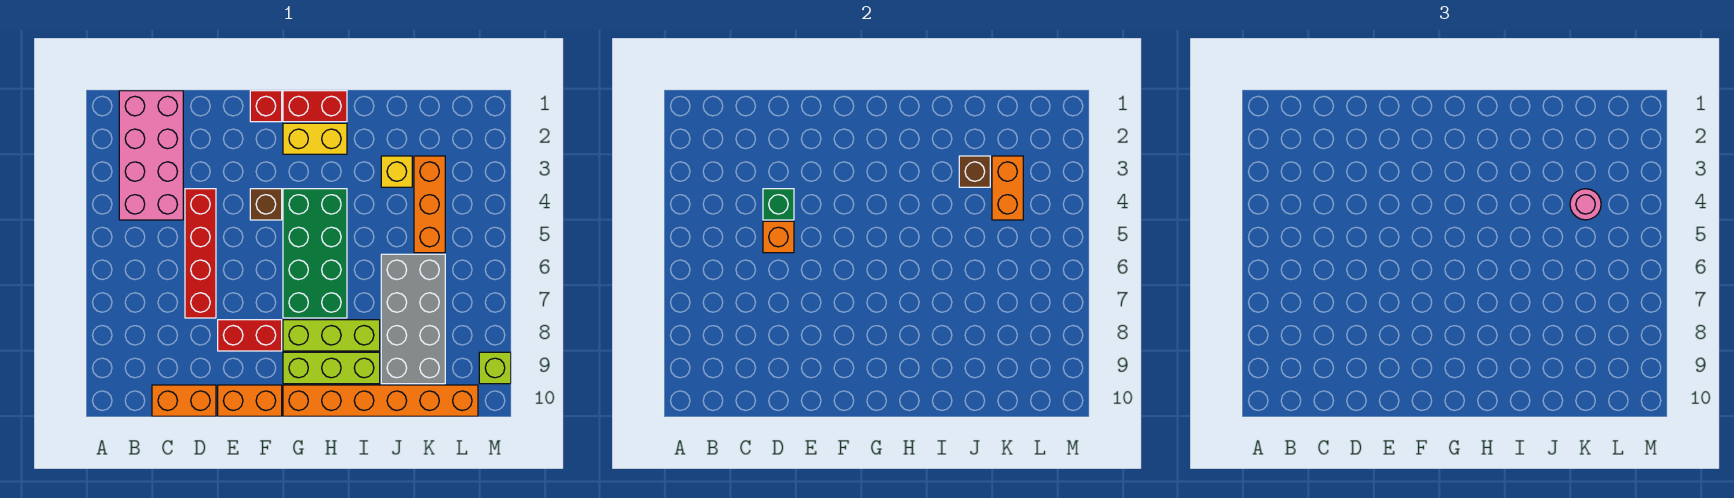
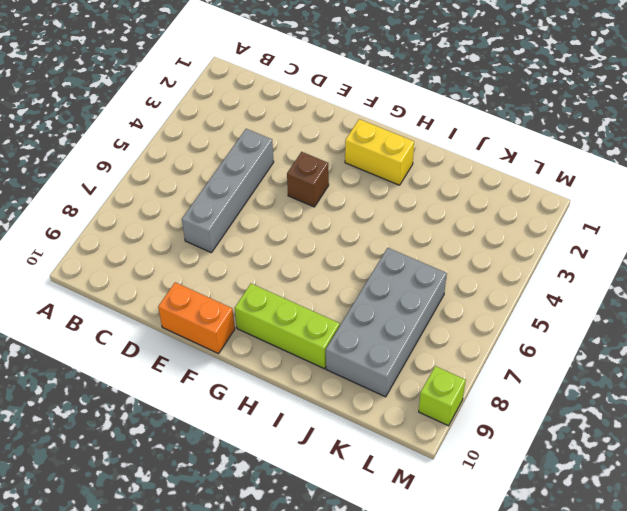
grey brick D4:D7 level 1 -> red brick D4:D7 level 1
none -> pink brick B1:C4 level 1
none -> orange brick C10:D10 level 1
none -> red brick E8:F8 level 1

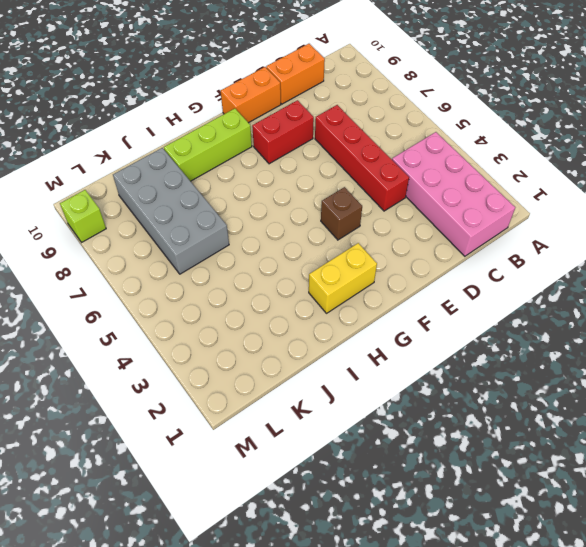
none -> red brick F1 level 1
none -> red brick G1:H1 level 1
none -> green brick G4:H7 level 1

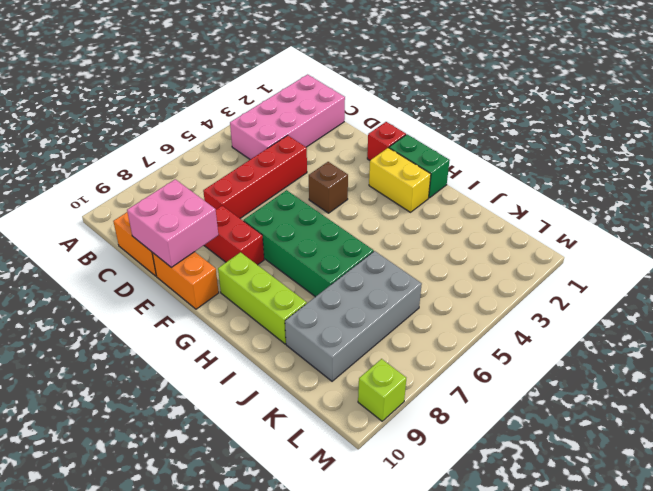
pink brick D9:E10 level 2 -> none
green brick F6:I7 level 1 -> green brick G4:H7 level 1
green brick G1:H1 level 1 -> red brick G1:H1 level 1
none -> lime brick G8:I8 level 1
none -> orange brick G10:L10 level 1
none -> yellow brick J3 level 1

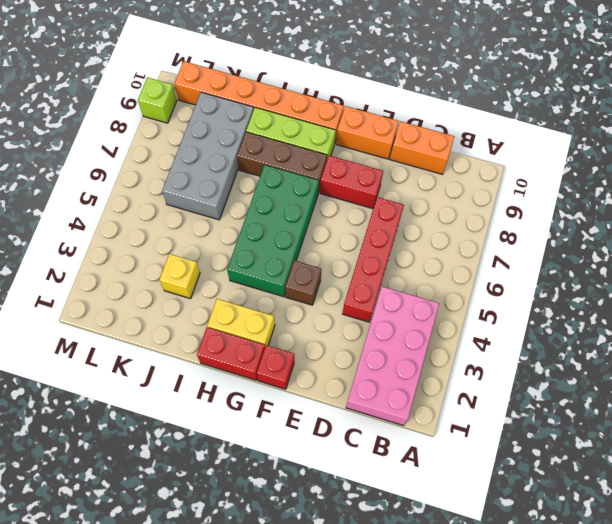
brown brick G8:I8 level 1 -> lime brick G8:I8 level 1
none -> orange brick K3:K5 level 1
none -> green brick D4 level 2
none -> orange brick D5 level 2

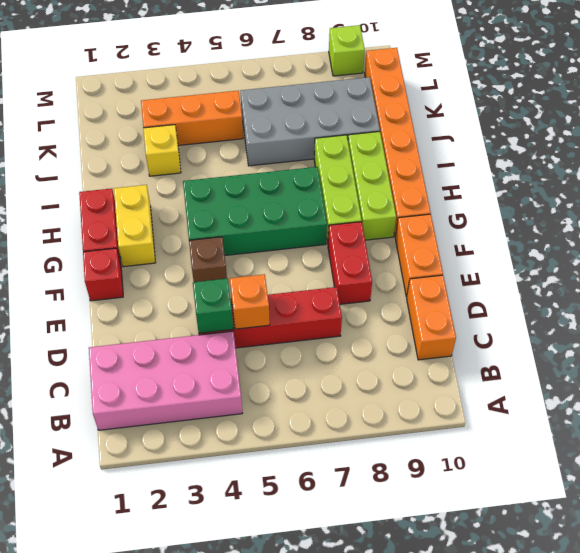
none -> brown brick J3 level 2
none -> orange brick K3:K4 level 2
none -> pink round brick K4 level 3

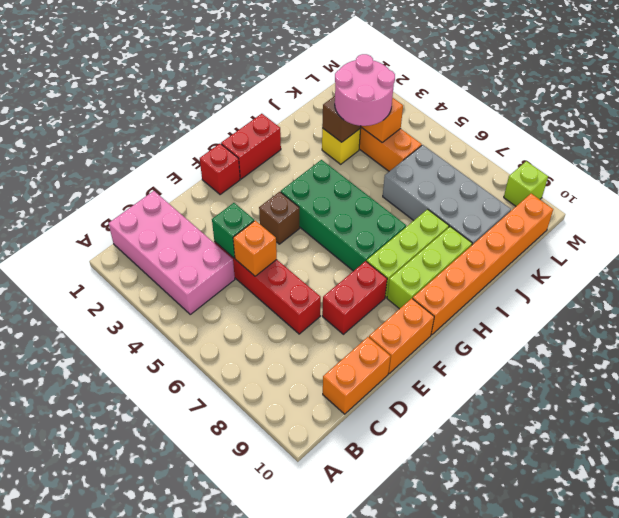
pink round brick J3:K4 level 3 -> pink round brick K4 level 3
none -> yellow brick G2:H2 level 1

